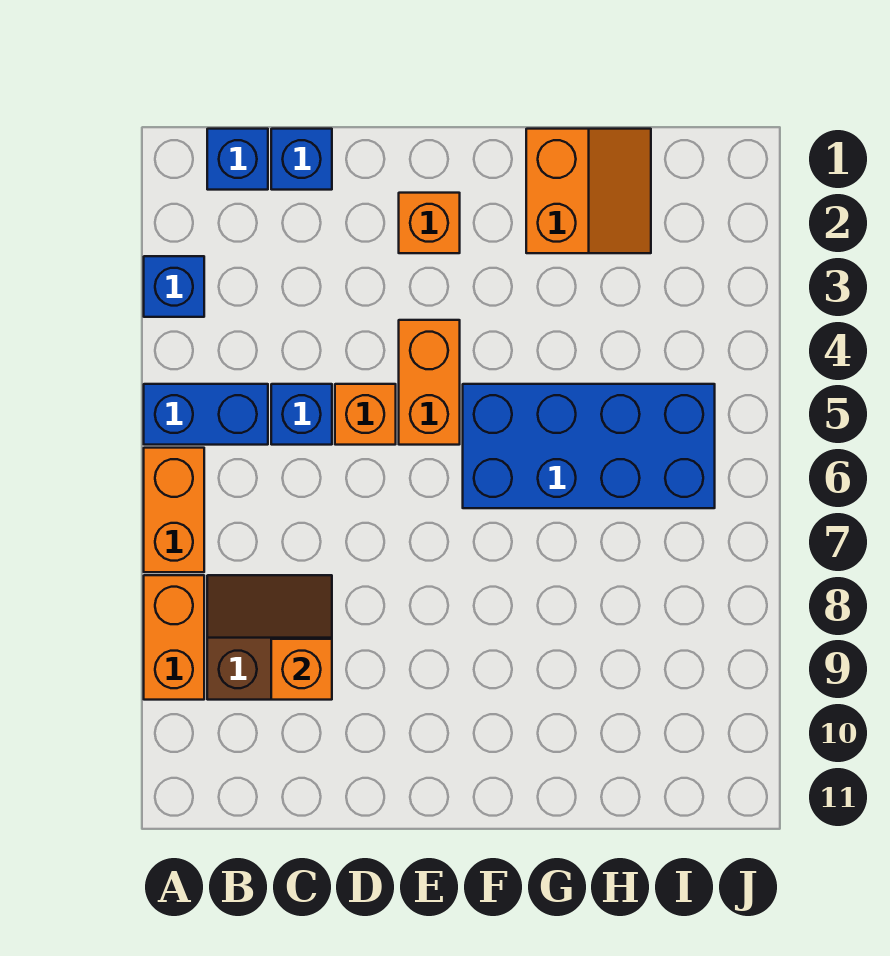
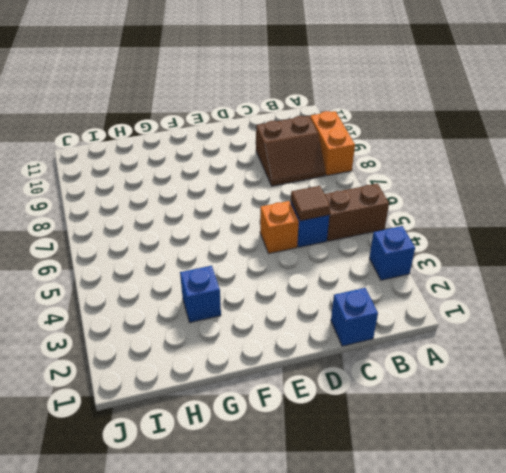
brown brick A5:B5 level 1 -> blue brick A5:B5 level 1
brown tile C5 level 2 -> none
blue brick G3 level 1 -> blue brick B1 level 1
none -> orange brick A6:A7 level 1
none -> orange brick E2 level 1
none -> orange brick E4:E5 level 1

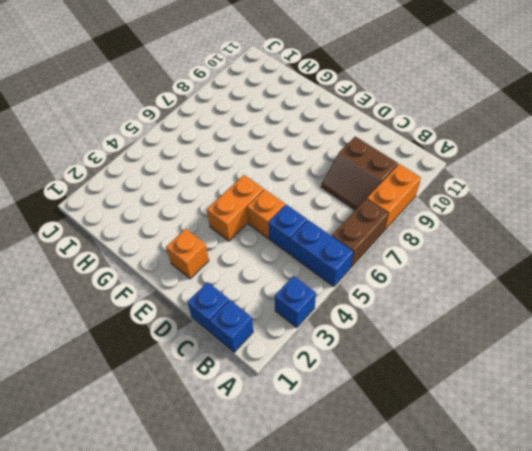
brown brick A6:A7 level 1 -> orange brick A6:A7 level 1
none -> blue brick F5:I6 level 1
none -> orange slope G1:H2 level 1 top G
none -> orange brick C9 level 2

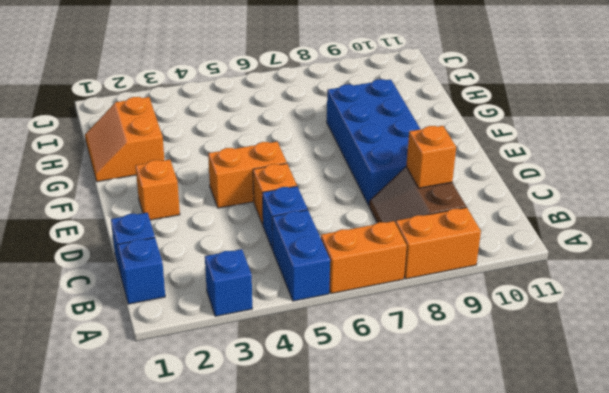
blue brick D8:G9 level 1 -> blue brick F5:I6 level 1
orange slope G1:H2 level 1 top 2 -> orange slope G1:H2 level 1 top G

